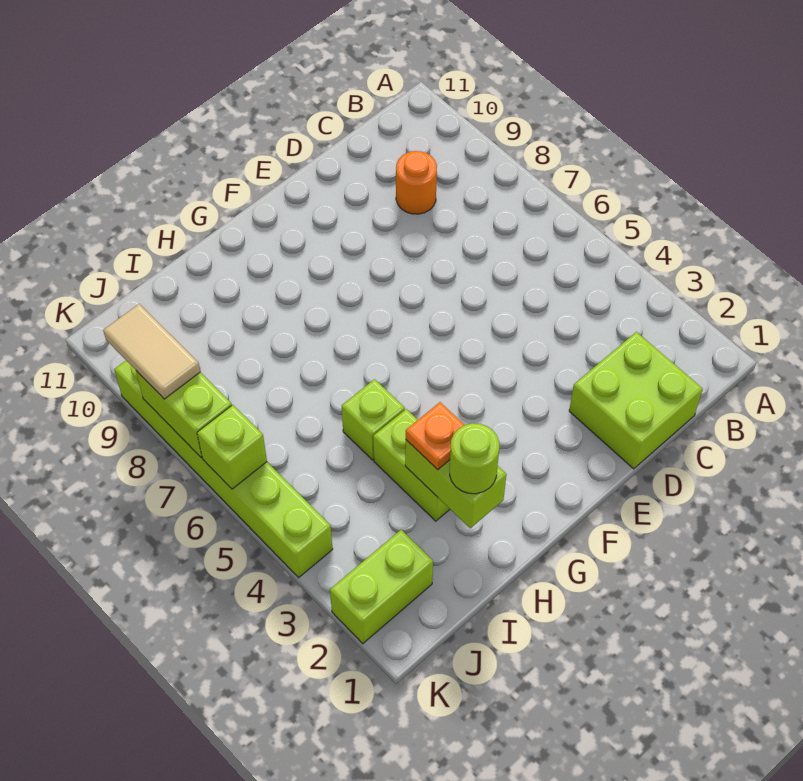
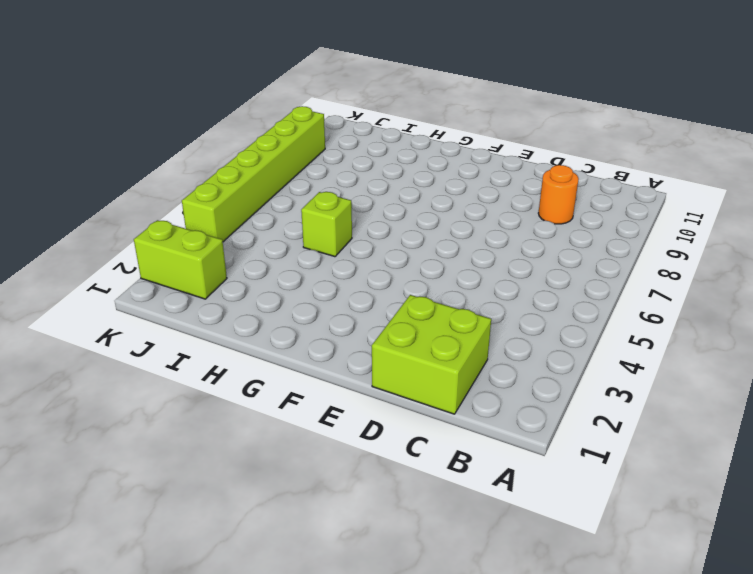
none -> lime brick H3:H4 level 1
none -> lime brick H2:H3 level 2
none -> lime brick K6 level 2

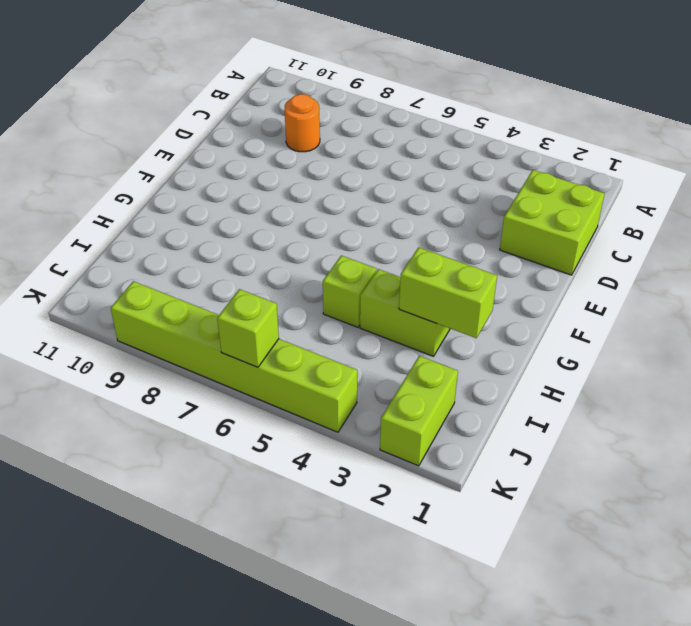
none -> lime brick K7:K8 level 2
none -> lime round brick H2 level 3
none -> orange plate H3 level 3

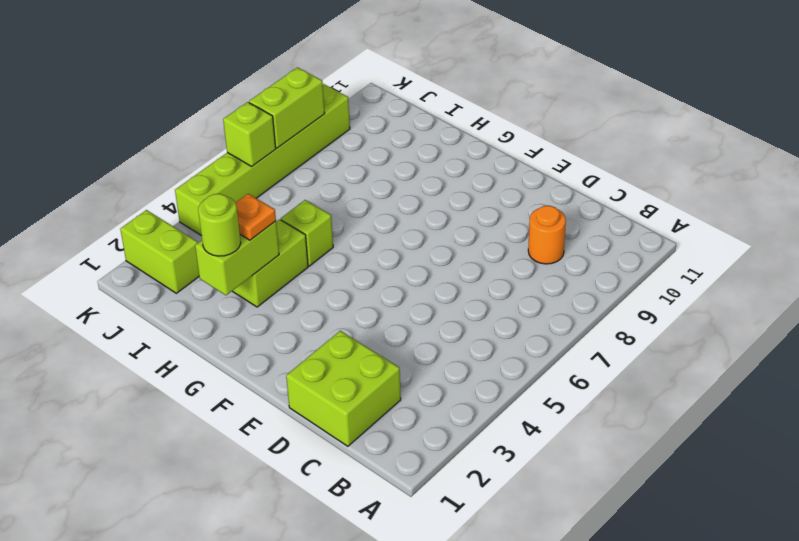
none -> tan tile K8:K9 level 3

